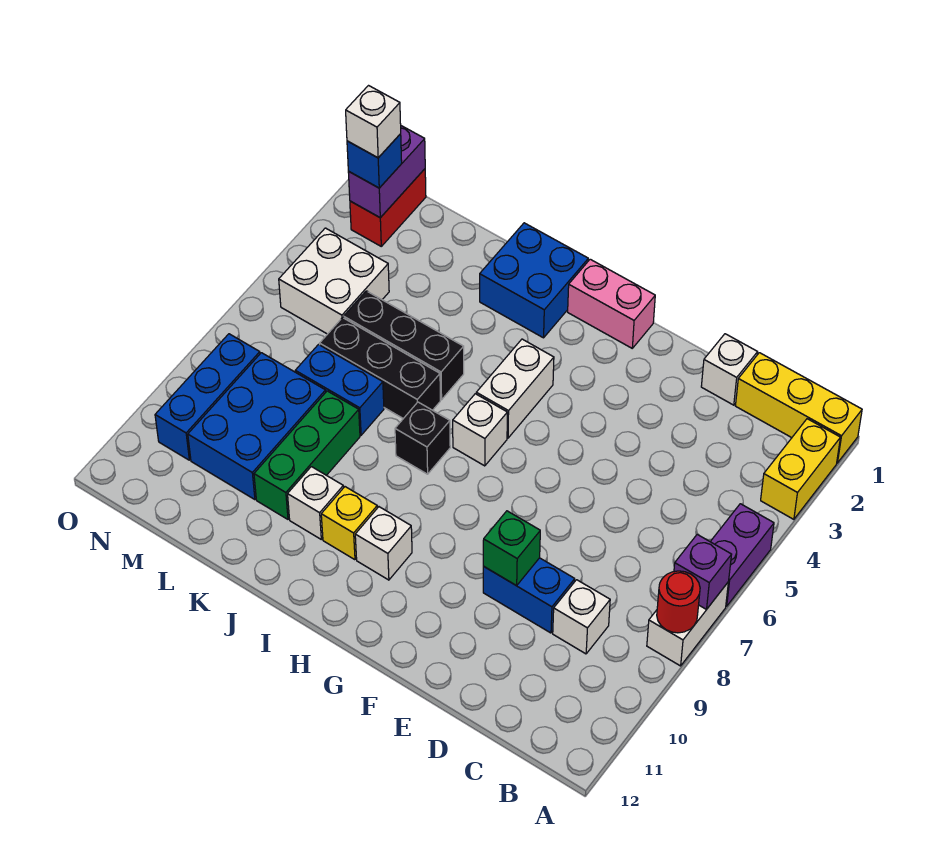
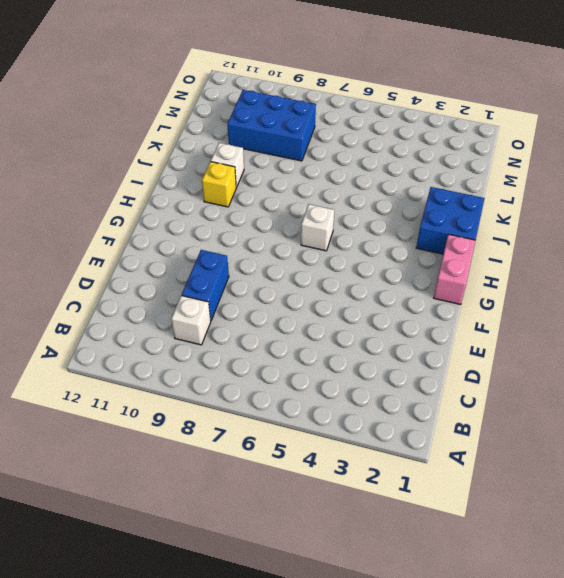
none -> yellow brick A1:C1 level 1
none -> yellow brick A2:A3 level 1
none -> purple brick A5:A6 level 1

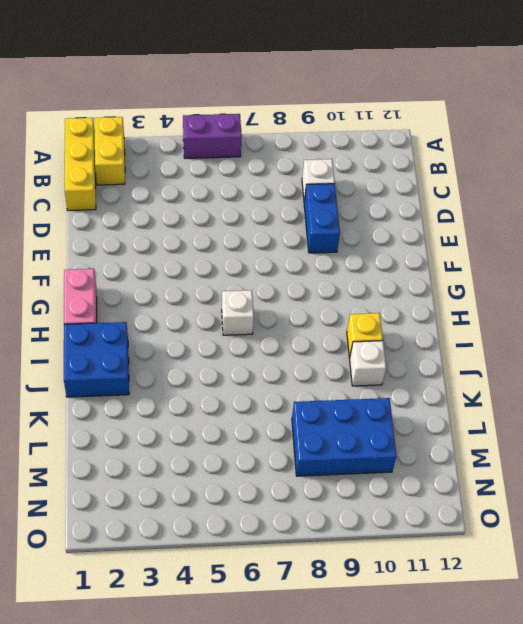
yellow brick A2:B2 level 1 -> yellow brick A2:A3 level 1
none -> white brick A7:A8 level 1
none -> white brick D1 level 1
none -> white brick H4:H5 level 1

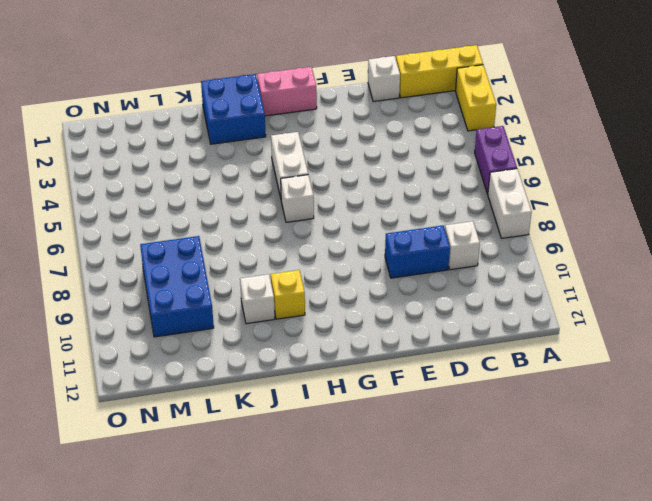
none -> white brick H10 level 1
none -> black brick I7 level 1
none -> black brick J5:L5 level 1

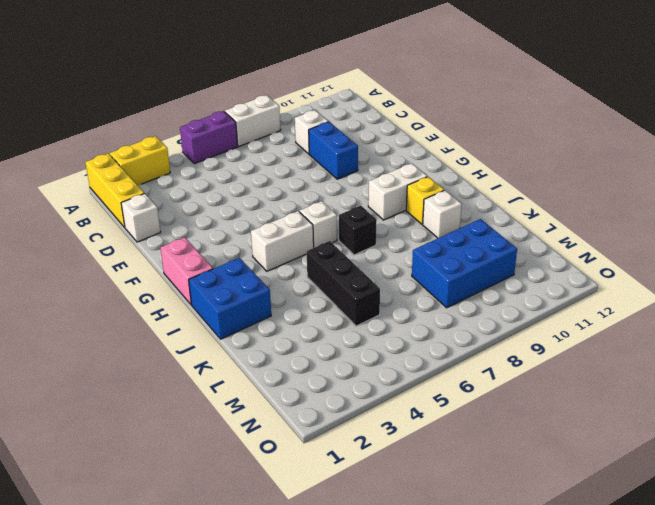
white brick H9:H10 level 1 -> white brick H10 level 1
none -> black brick J6:L6 level 1
none -> blue brick K7:L7 level 1
none -> green brick K8:K10 level 1

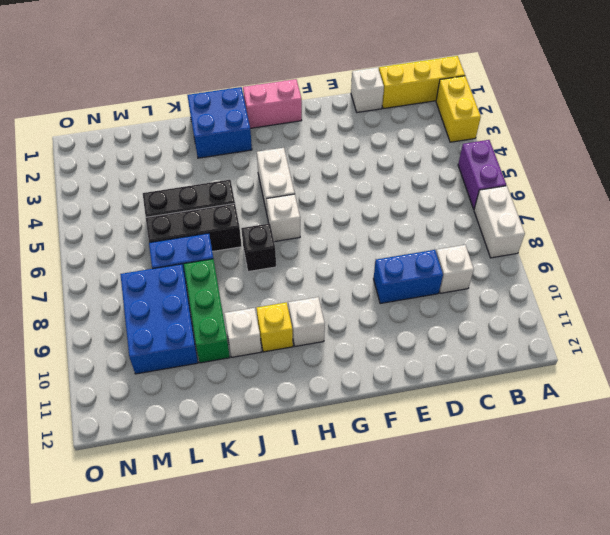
none -> white brick M4:N5 level 1
none -> red brick N1:N2 level 1
none -> blue brick N8:N10 level 1

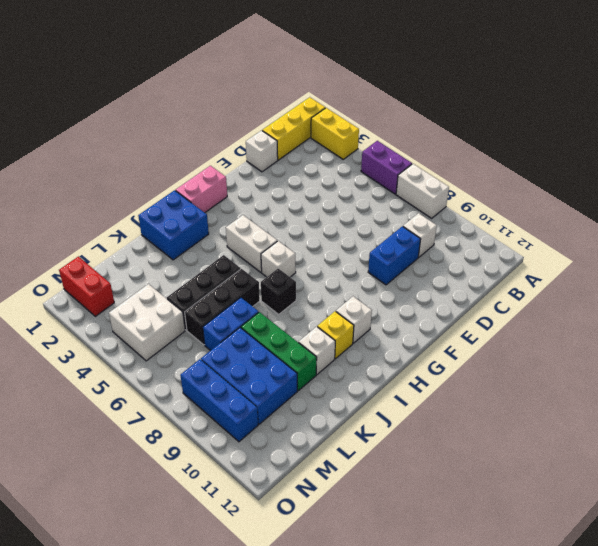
none -> purple brick A7 level 2
none -> red round brick A8 level 2
none -> green brick E9 level 2

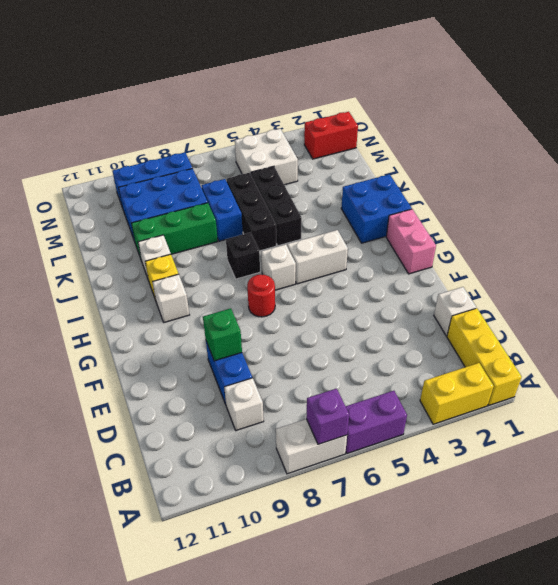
red round brick G7 level 1 -> red round brick A8 level 2
none -> purple brick N1:N2 level 2
none -> blue brick N2 level 3
none -> white brick N2 level 4

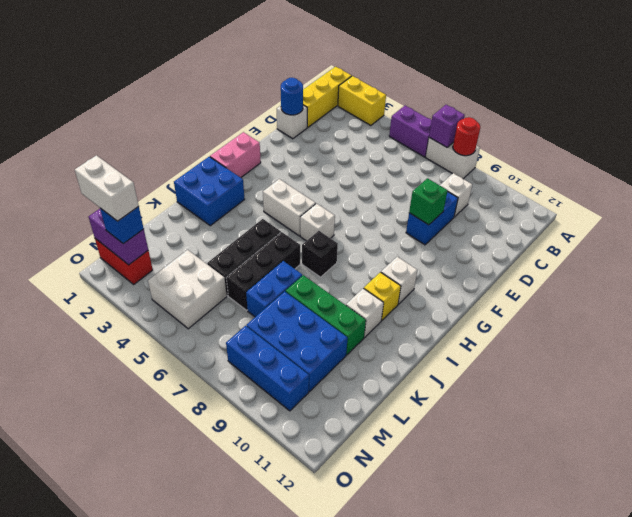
blue round brick D1 level 2 -> none
white brick N1:N2 level 4 -> white brick N2 level 4

